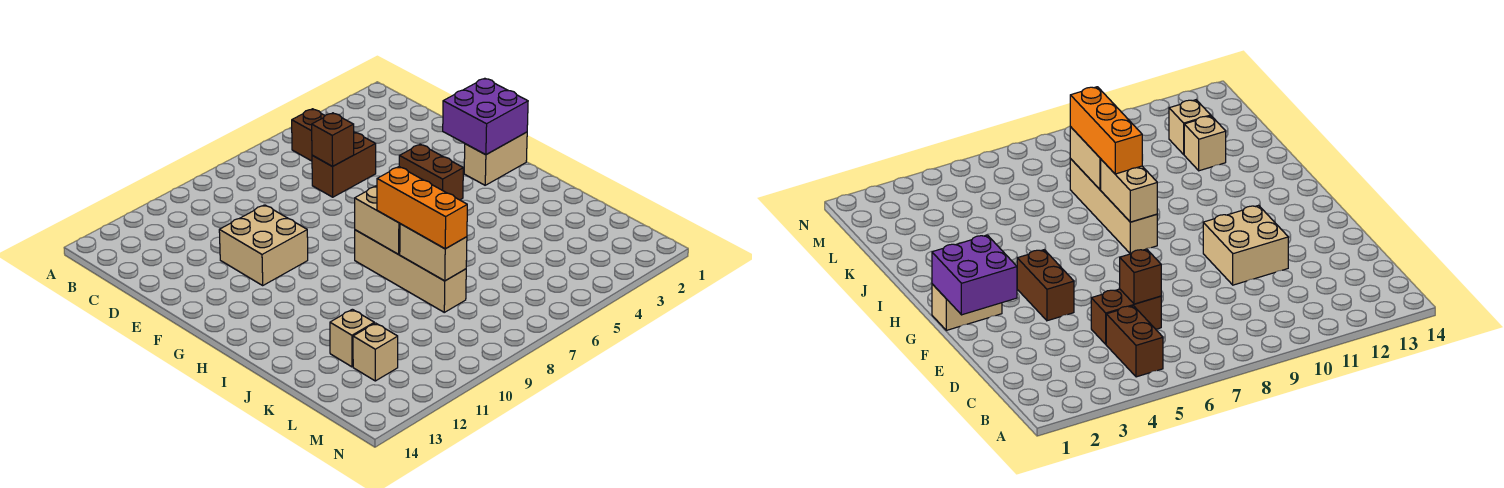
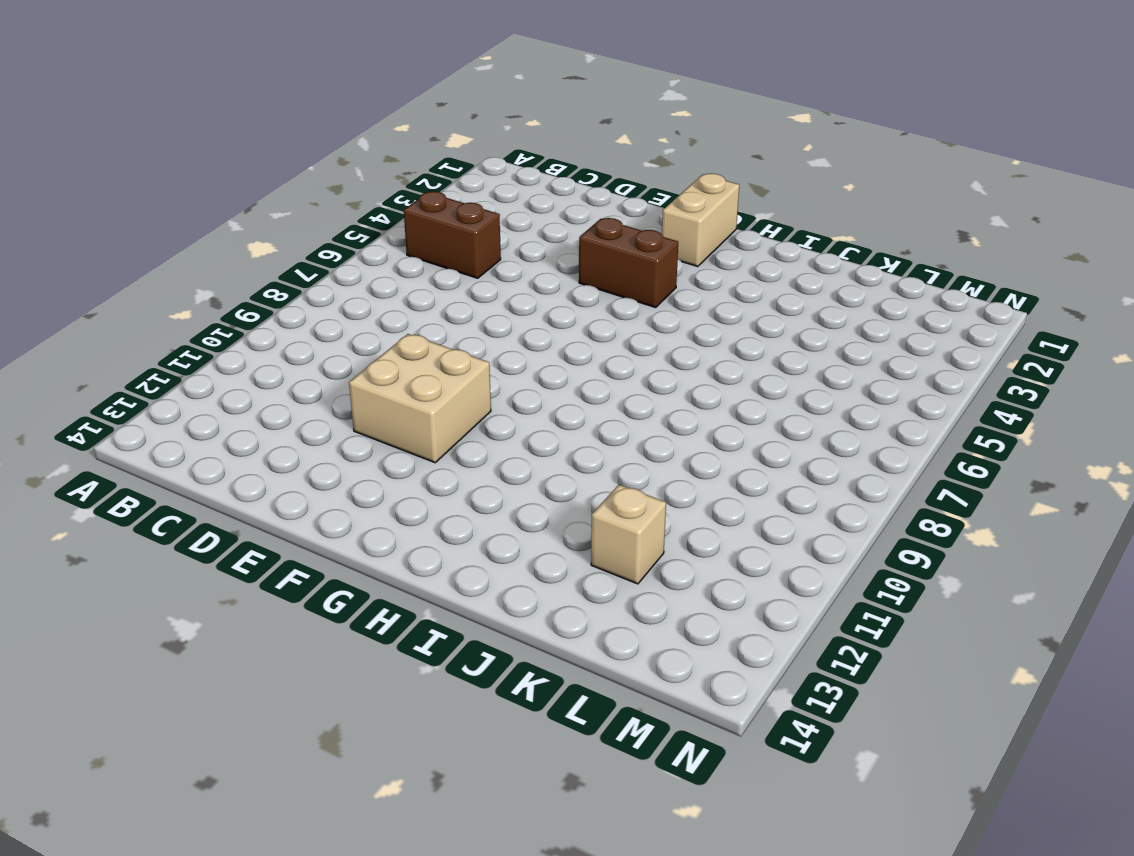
none -> brown brick D5:D6 level 1
none -> tan brick H8:K8 level 1
none -> tan brick L12 level 1

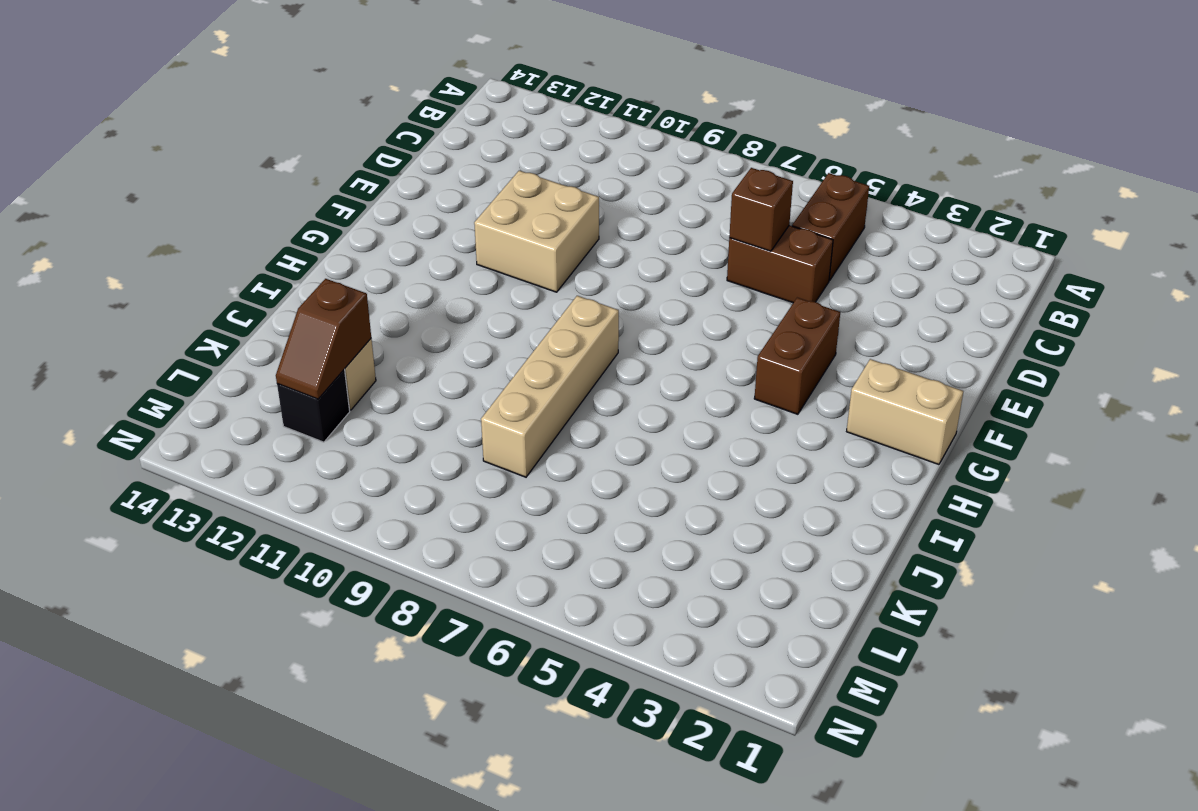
brown slope K12:L12 level 2 top K -> none
black brick L12 level 1 -> tan brick L12 level 1
none -> purple brick F1:G2 level 2
none -> tan brick H8:I8 level 2
none -> tan brick J8:K8 level 2

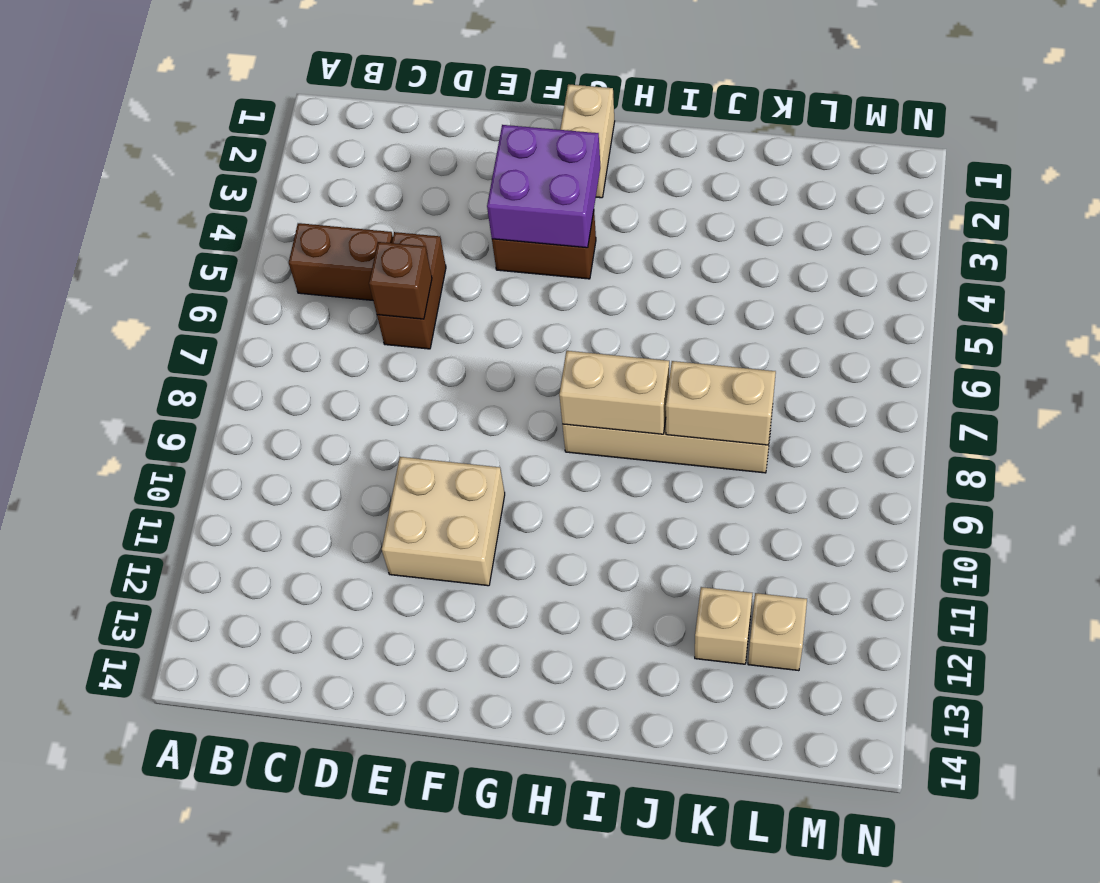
purple brick F3:G4 level 2 -> purple brick F1:G2 level 2
none -> orange brick I8:K8 level 3

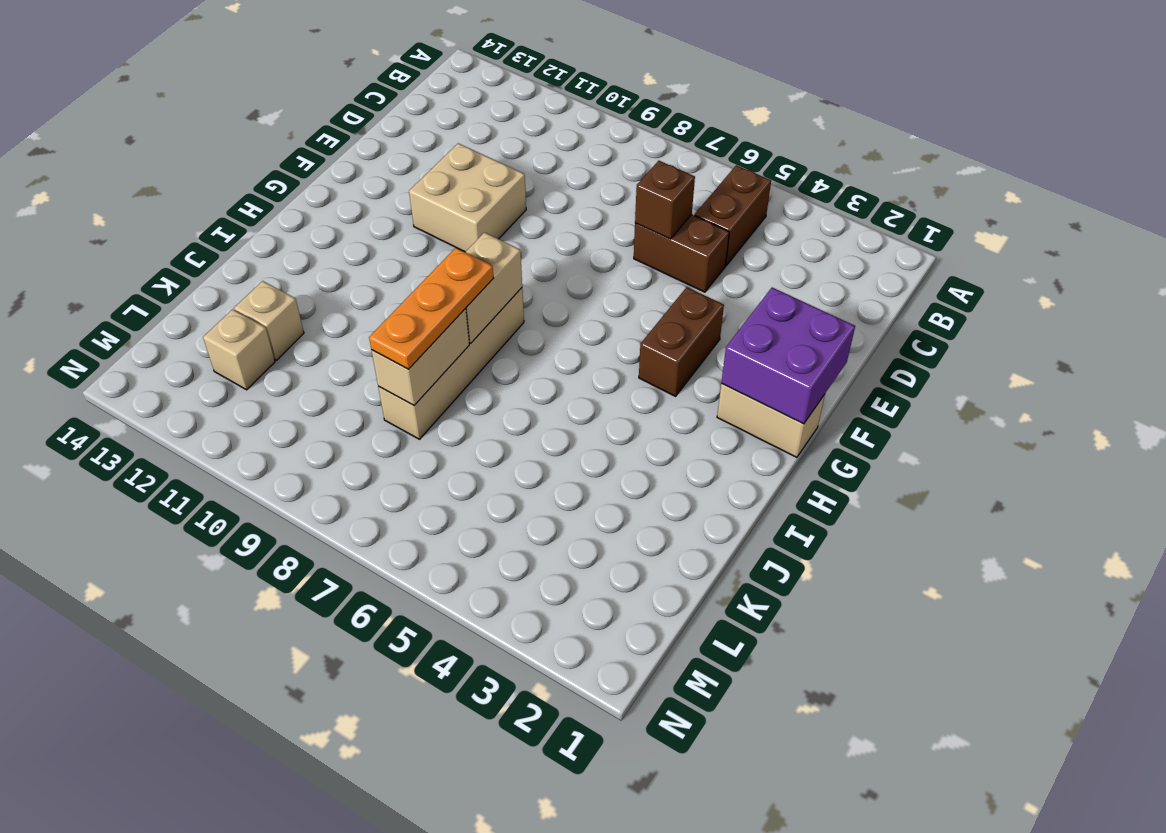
orange plate I8:K8 level 3 -> orange brick I8:K8 level 3

